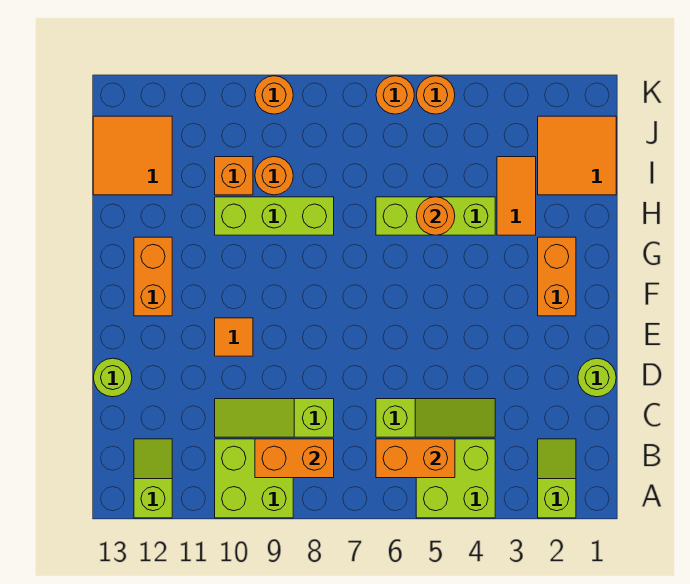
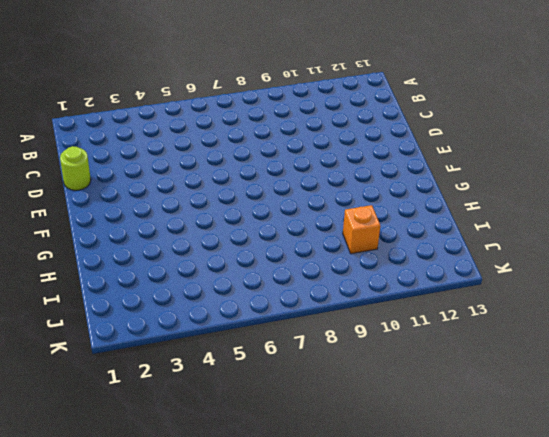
none -> lime slope A2:B2 level 1 top A
none -> lime brick A4:B5 level 1
none -> lime brick A9:B10 level 1

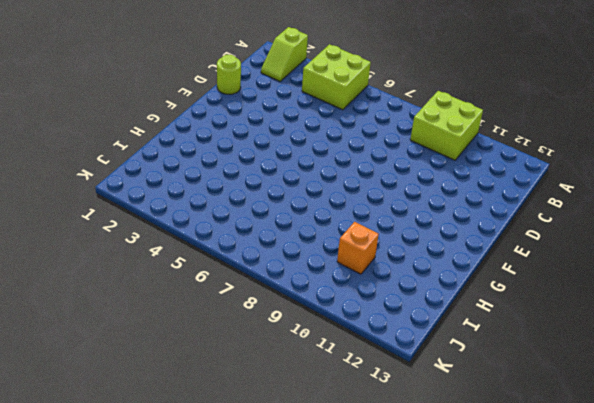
none -> lime slope A12:B12 level 1 top A
none -> lime slope C4:C6 level 1 top 6
none -> lime slope C8:C10 level 1 top 8

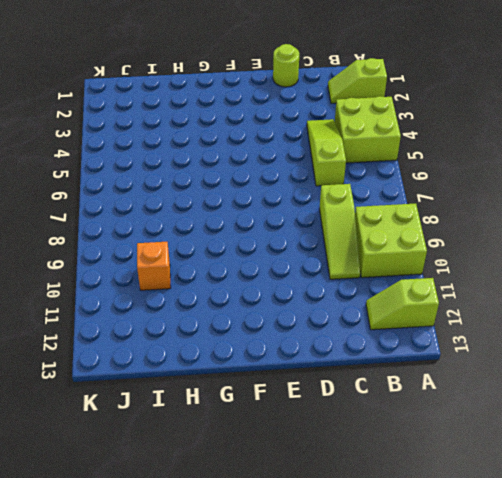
none -> lime round brick D13 level 1
none -> orange tile E10 level 1
none -> orange brick F2:G2 level 1

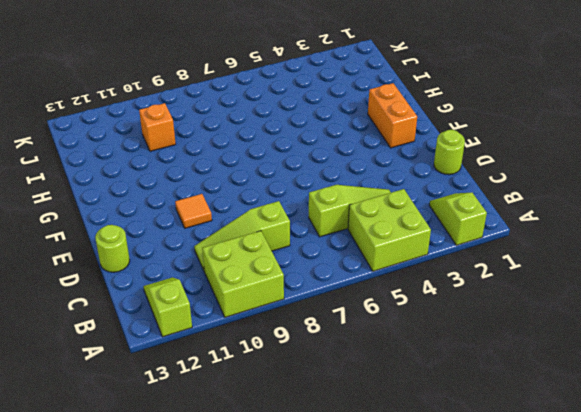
none -> orange brick F12:G12 level 1
none -> orange tile H3:I3 level 1
none -> lime brick H4:H6 level 1

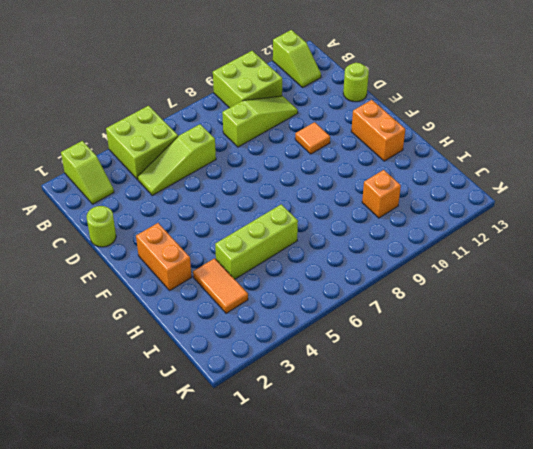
none -> lime brick H8:H10 level 1
none -> orange tile I1:J2 level 1
none -> orange round brick I9 level 1

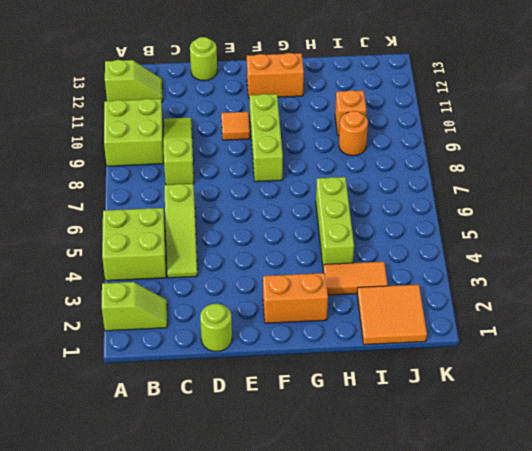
lime brick F8:F10 level 1 -> lime brick H8:H10 level 1
none -> orange tile I12:J13 level 1
none -> orange round brick K5 level 1
none -> orange round brick K6 level 1

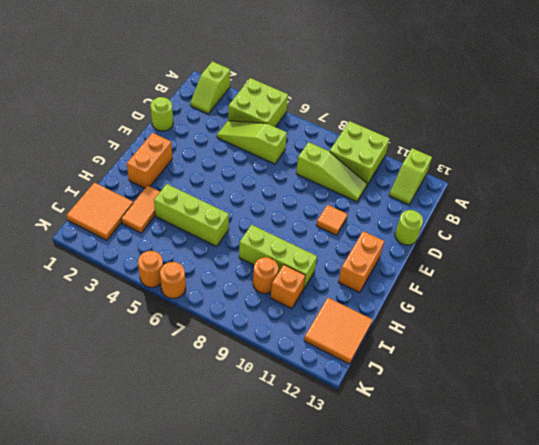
none -> orange round brick K9 level 1
none -> orange brick B5:B6 level 2
none -> orange brick B8:B9 level 2

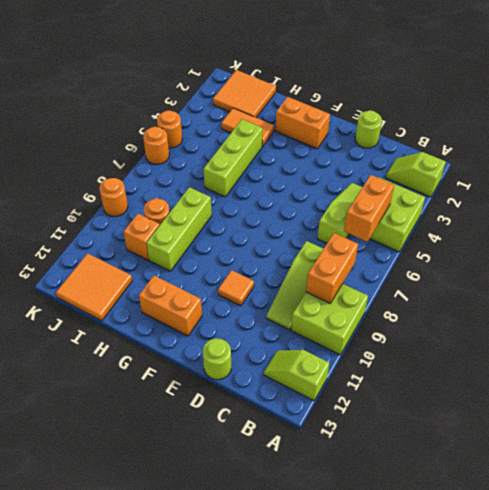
none -> orange round brick H5 level 2

